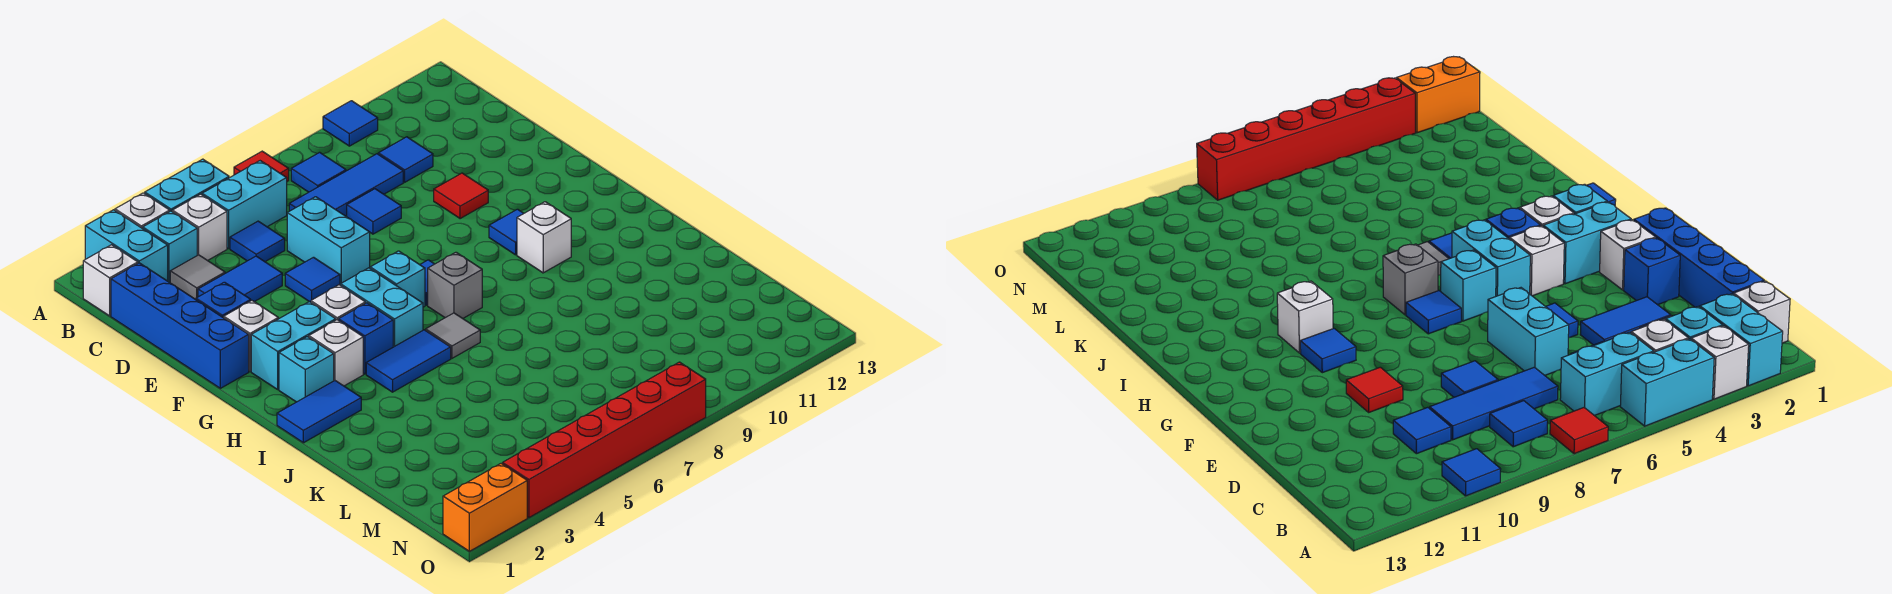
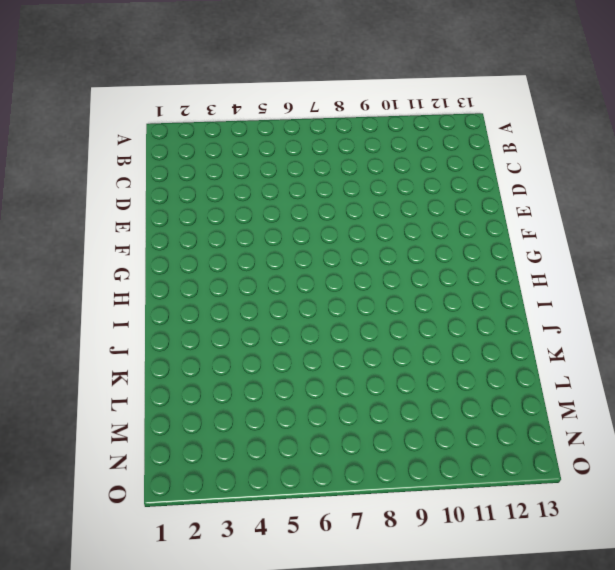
none -> cyan brick A2:B2 level 1
none -> white brick A3 level 1
none -> cyan brick A4:A5 level 1
none -> red tile A7 level 1

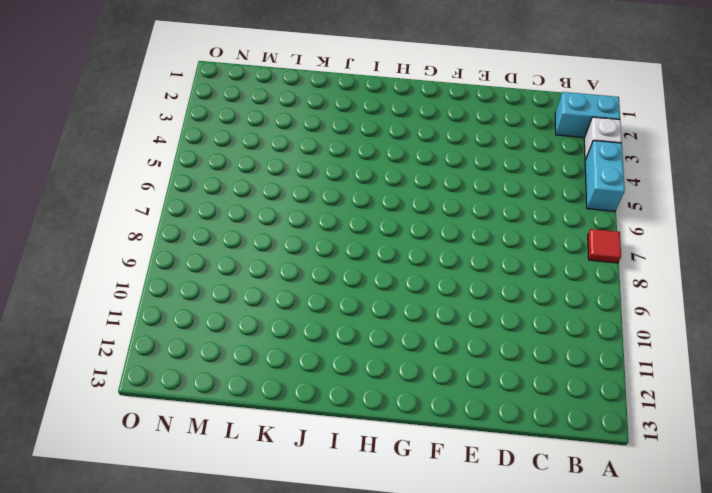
none -> blue tile A10 level 1
none -> white brick B1 level 1
none -> cyan brick B3 level 1
none -> white brick B4 level 1

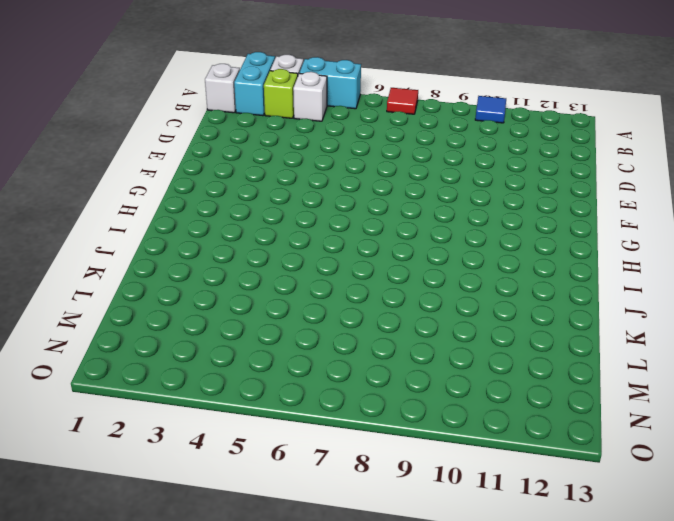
lime brick B3 level 1 -> cyan brick B3 level 1
none -> cyan brick B5:B6 level 1
none -> blue tile B8 level 1
none -> blue brick C1:F1 level 1
none -> grey tile C3 level 1

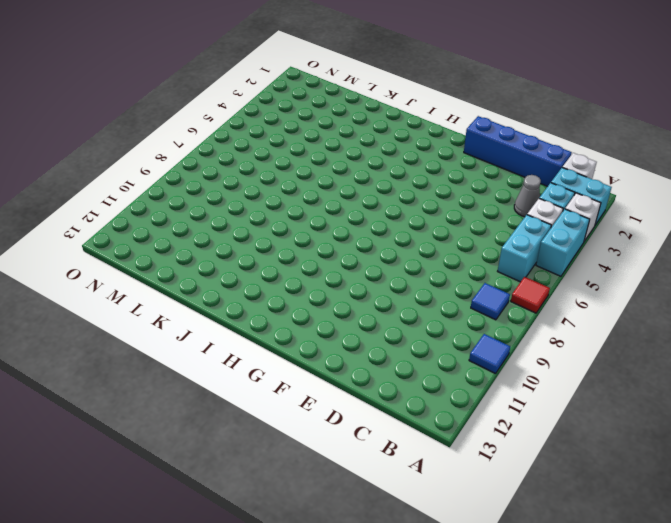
grey cone C3 level 1 -> grey tile C3 level 1
none -> blue tile C5 level 1
none -> blue tile C7:C9 level 1
none -> blue tile C10 level 1
none -> blue tile D3:D4 level 1

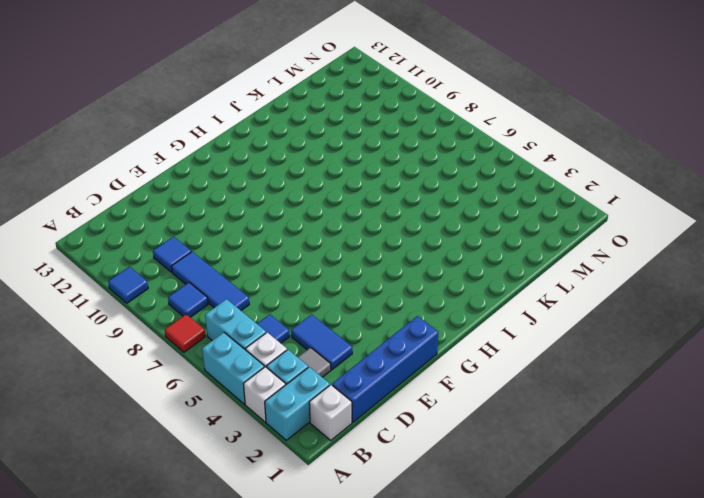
none -> cyan brick D6:E6 level 1
none -> blue tile D8 level 1
none -> blue brick E2 level 1
none -> blue tile E5 level 1

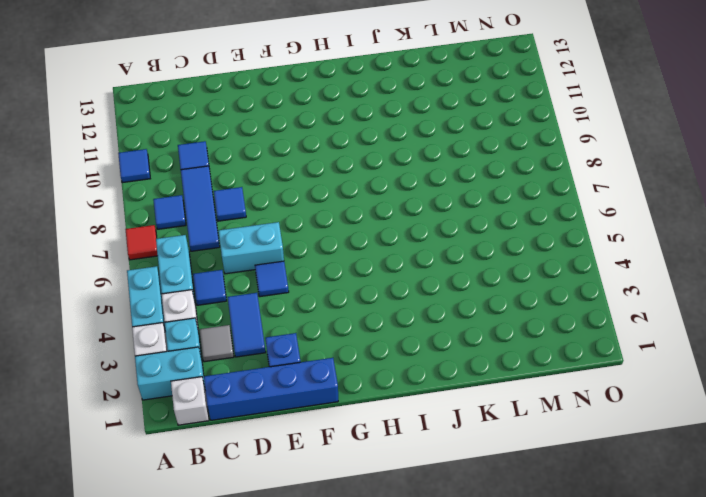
none -> red tile E10 level 1
none -> white brick F2 level 1
none -> cyan brick G2:G3 level 1
none -> white brick G4 level 1

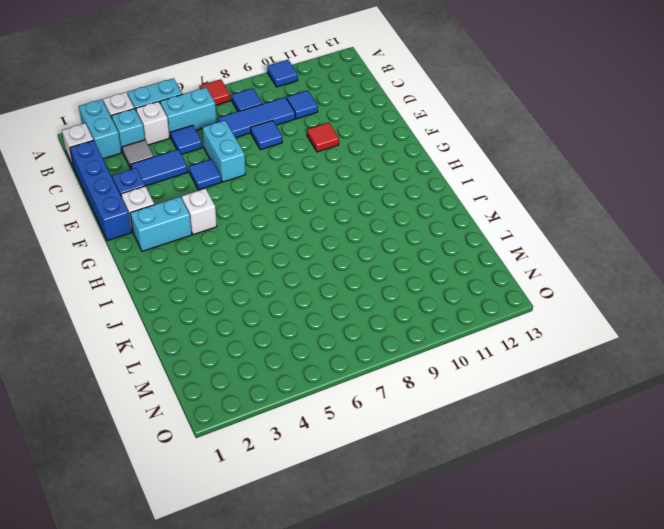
none -> cyan brick G5:H5 level 1
none -> cyan brick G6 level 1
none -> blue tile G7 level 1
none -> blue tile G10 level 1

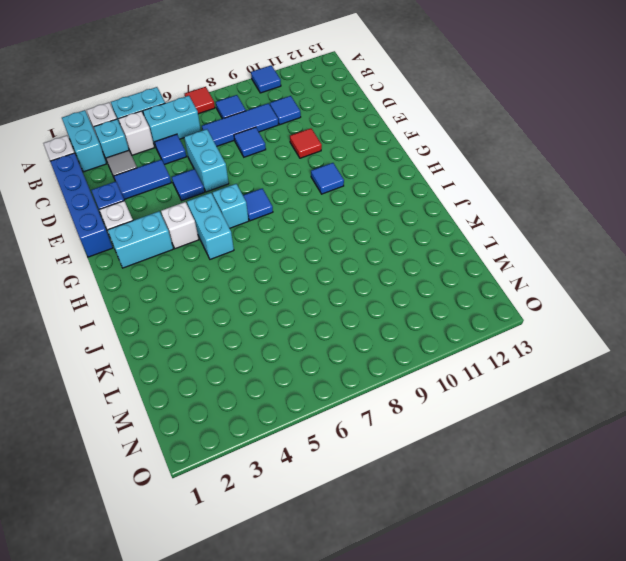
none -> cyan brick H2 level 1
none -> white brick H3 level 1
none -> blue brick H4 level 1
none -> grey brick H7 level 1

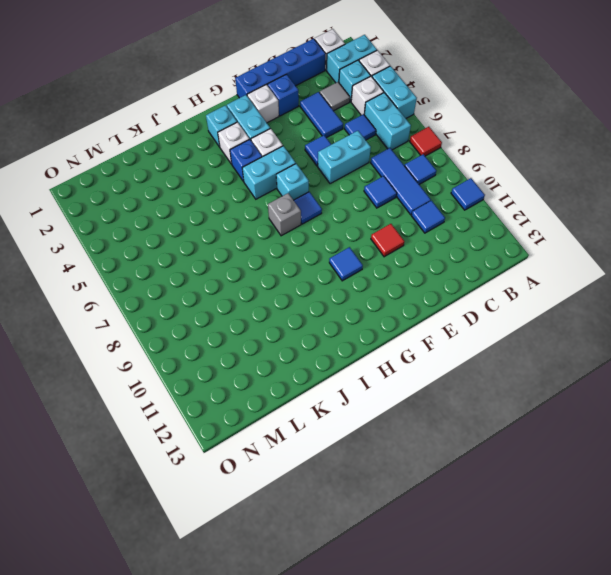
none -> white brick H10 level 1
none -> blue tile I1:I2 level 1
none -> blue tile I4:I5 level 1
none -> grey tile I6 level 1

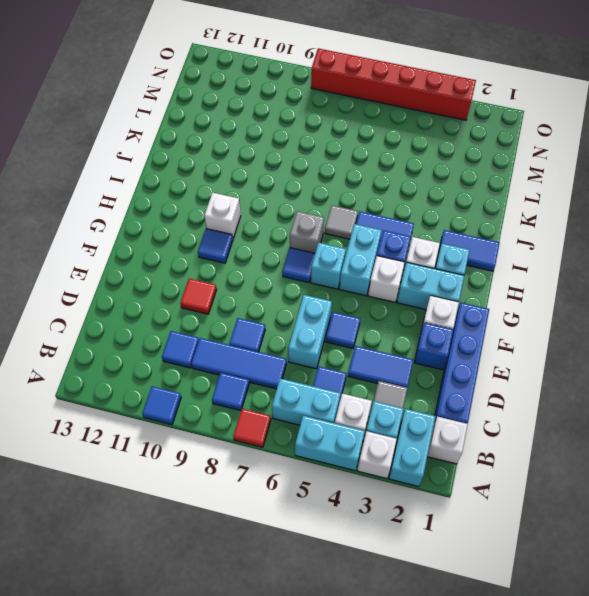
none -> orange brick O1:O2 level 1

